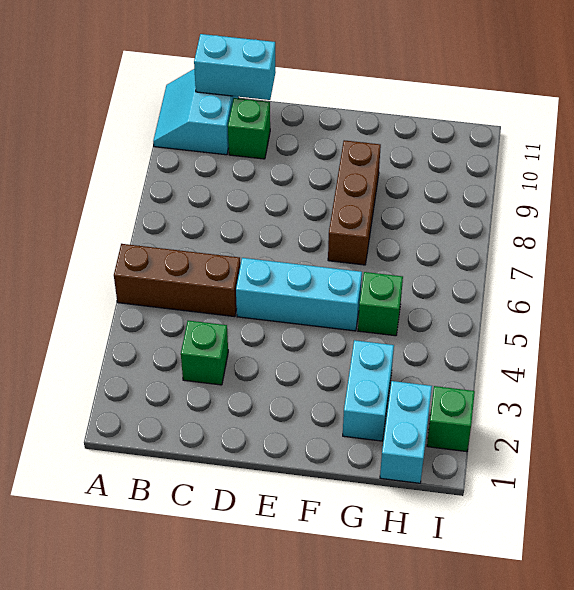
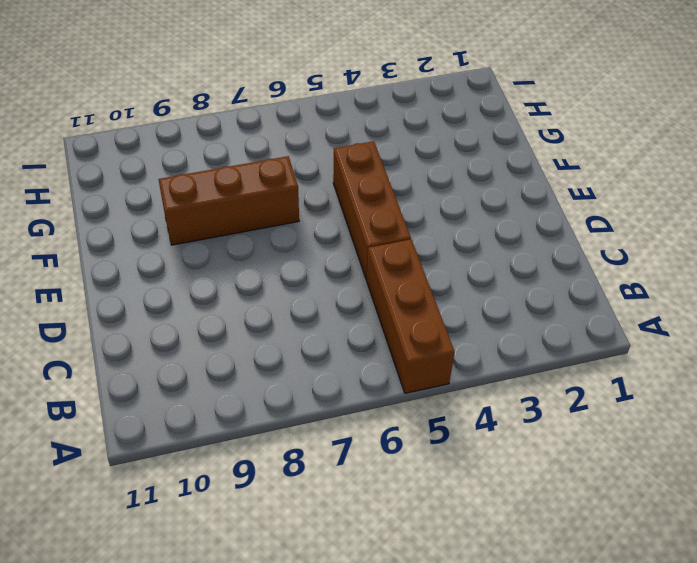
brown brick D5:F5 level 1 -> cyan brick D5:F5 level 1
none -> cyan slope A10:B11 level 1 top B
none -> green brick C3 level 1

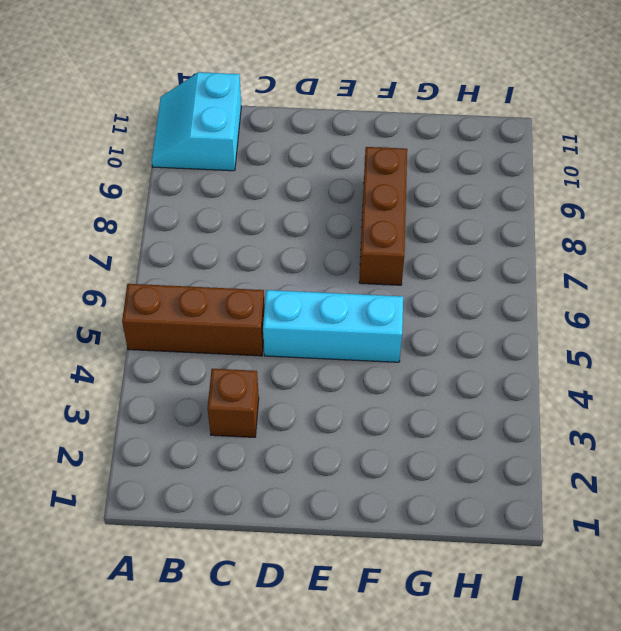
brown brick C3 level 1 -> green brick C3 level 1
none -> green brick C10 level 1
none -> cyan brick G2:G3 level 1

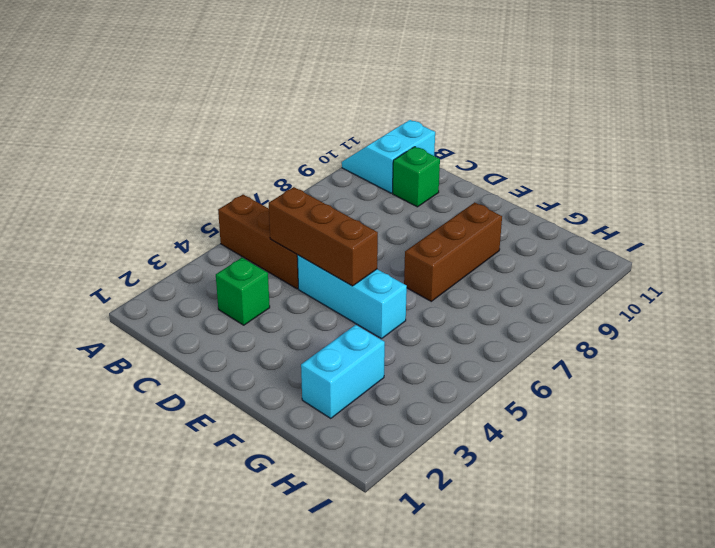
brown brick C5:E5 level 2 -> none
none -> green brick G5 level 1
none -> cyan brick H1:H2 level 1

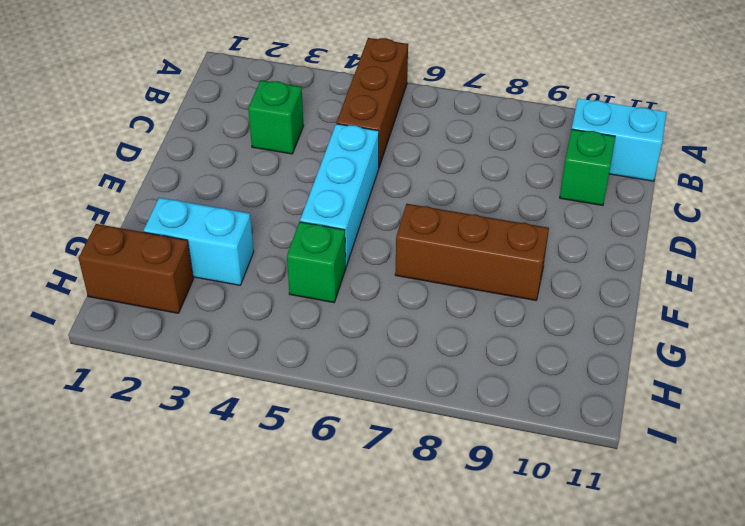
brown brick H1:H2 level 1 -> cyan brick H1:H2 level 1
none -> green brick I2 level 1
none -> cyan brick B11:C11 level 2

